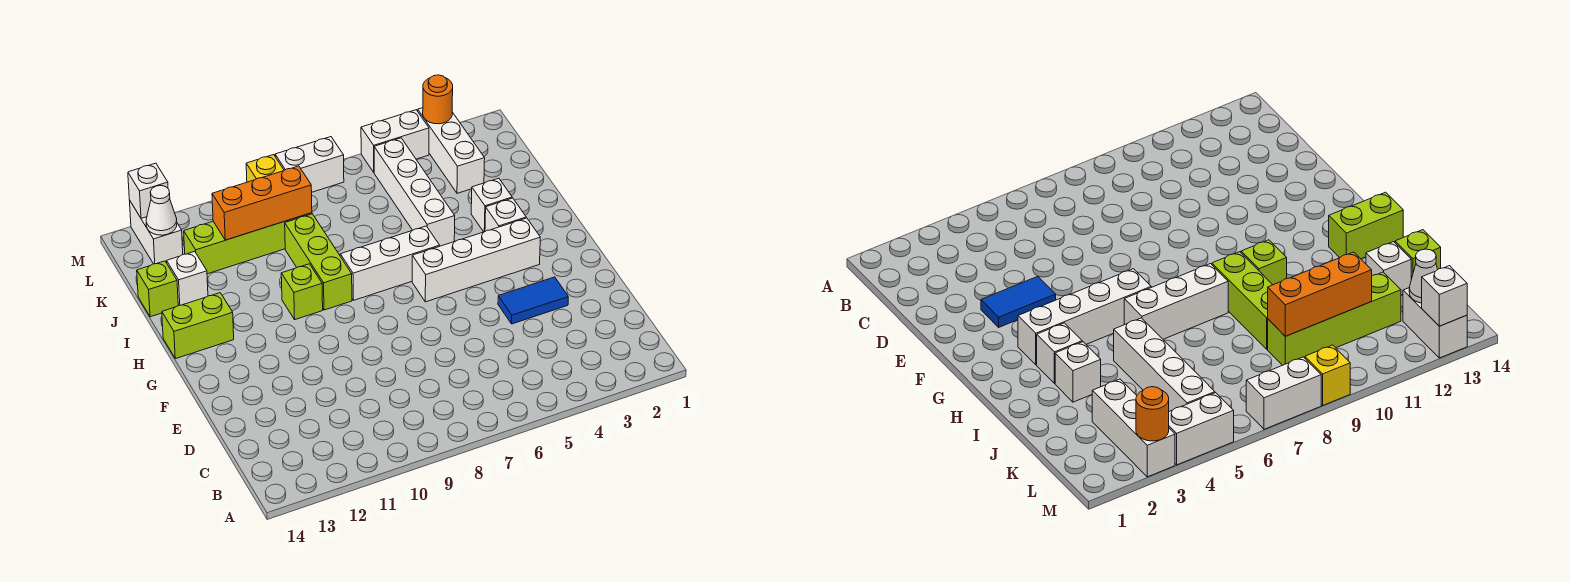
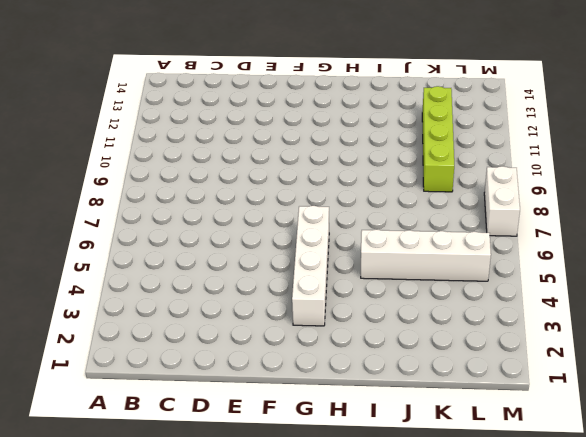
none -> blue tile E3:E4 level 1
none -> white brick H3 level 1
none -> white brick H6:H8 level 1

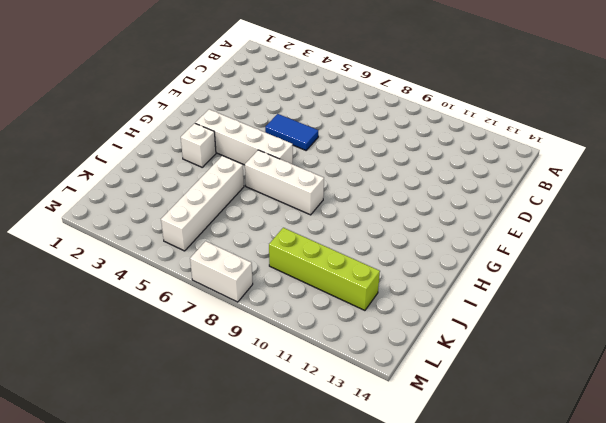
blue tile E5:E6 level 1 -> blue tile E3:E4 level 1
none -> lime brick H9:J9 level 1
none -> lime brick H10 level 1
none -> lime brick H13:H14 level 1

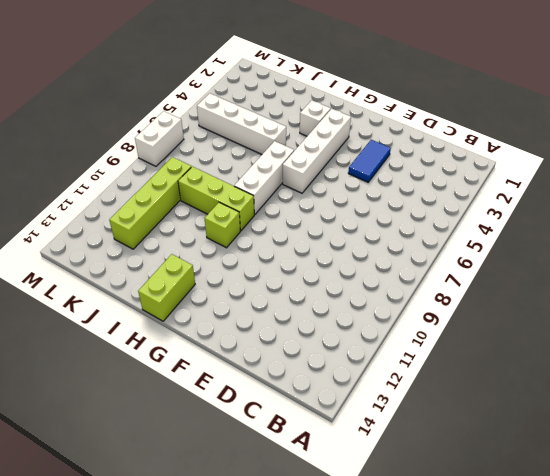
none -> white brick I3 level 1
none -> white brick J13 level 1
none -> lime brick J14 level 1

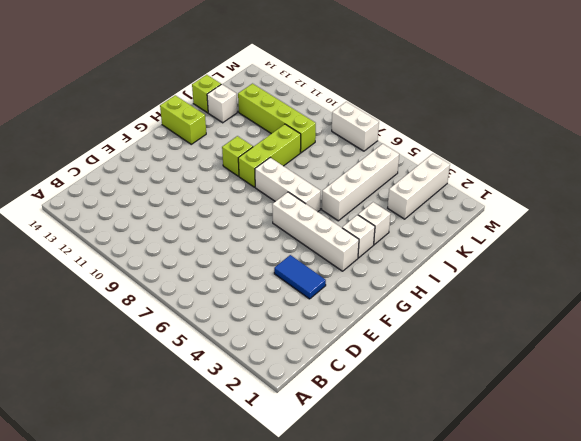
none -> white brick L13:M13 level 1
none -> white brick M4:M5 level 1
none -> yellow brick M9 level 1

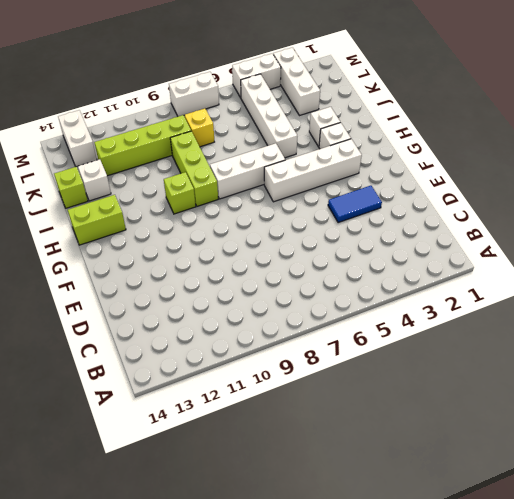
yellow brick K8 level 1 -> yellow brick M9 level 1
none -> orange brick K9:K11 level 2
none -> white cone L13 level 2
none -> orange round brick M3 level 2

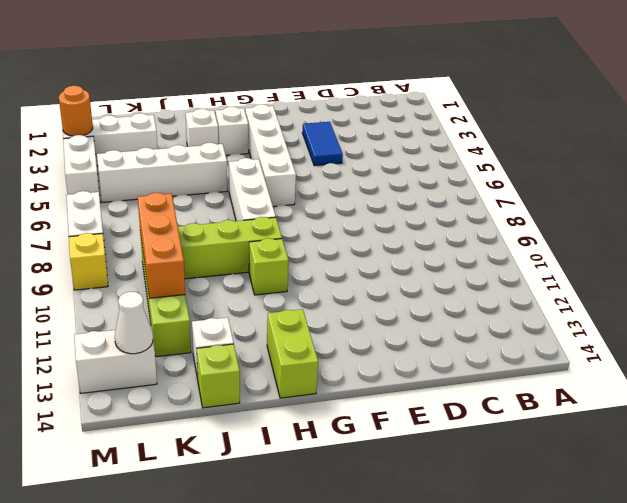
none -> white brick M13 level 2

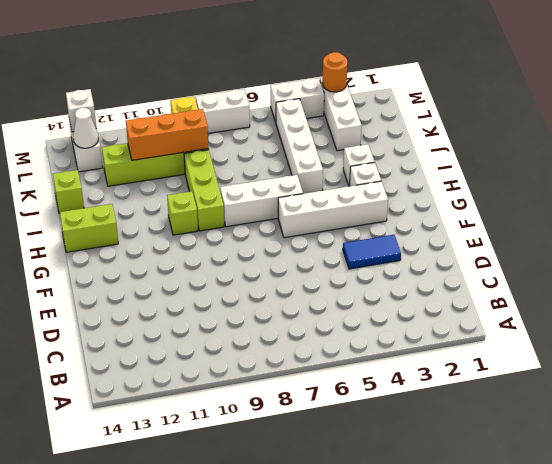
none -> white brick J13 level 1

